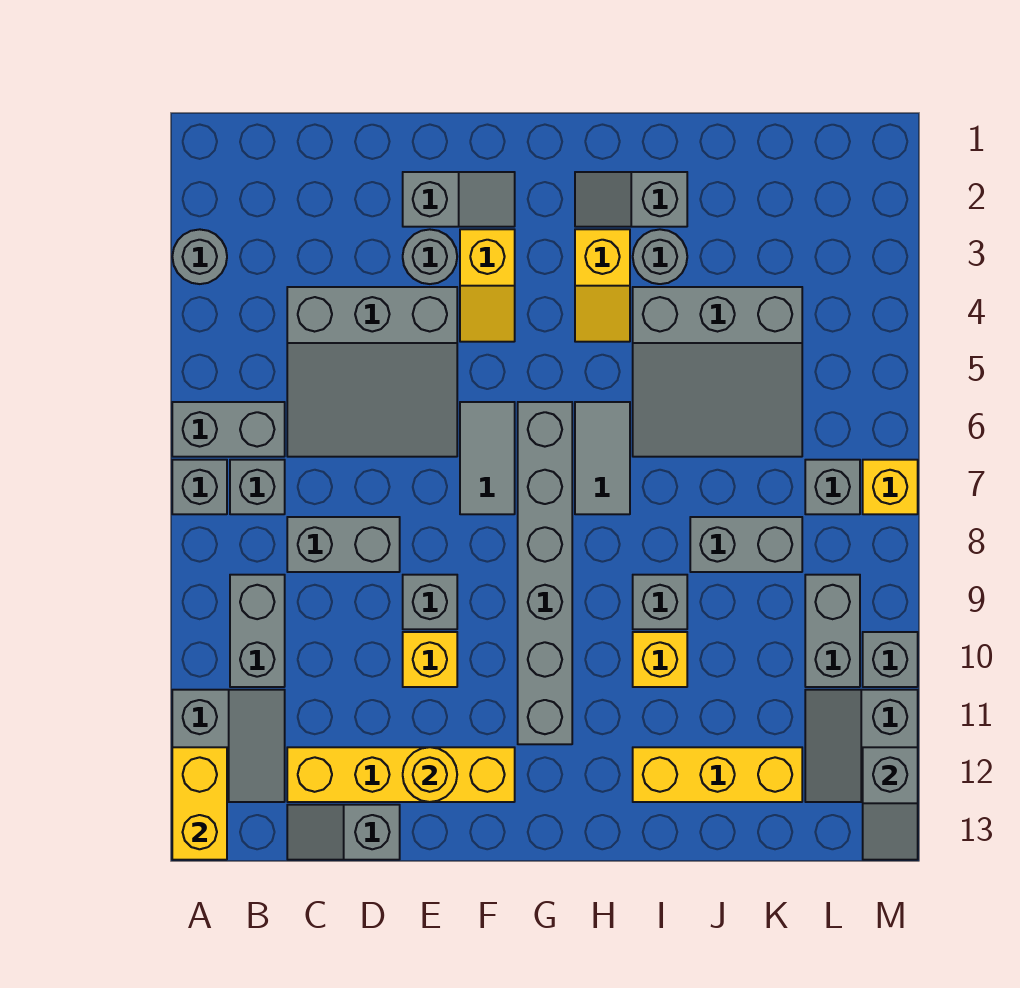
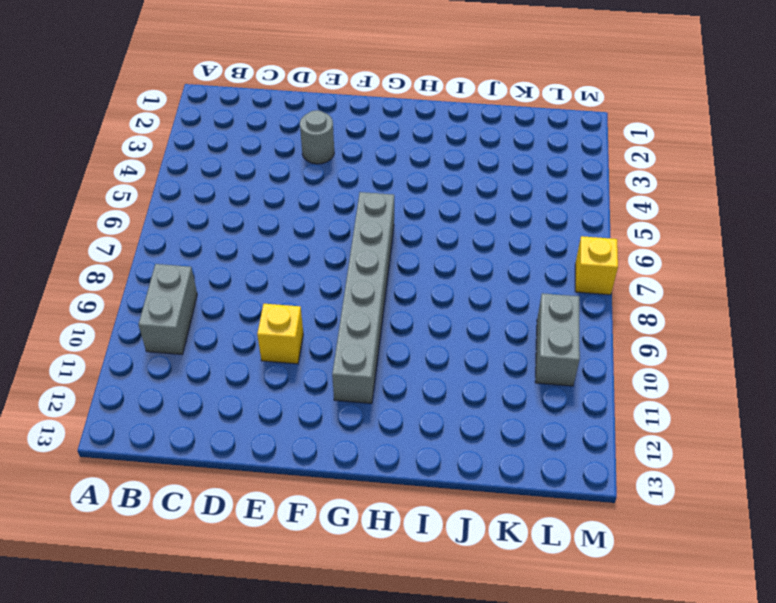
none -> grey round brick A3 level 1
none -> grey brick A6:B6 level 1
none -> grey brick A7 level 1
none -> grey slope A11:B12 level 1 top A

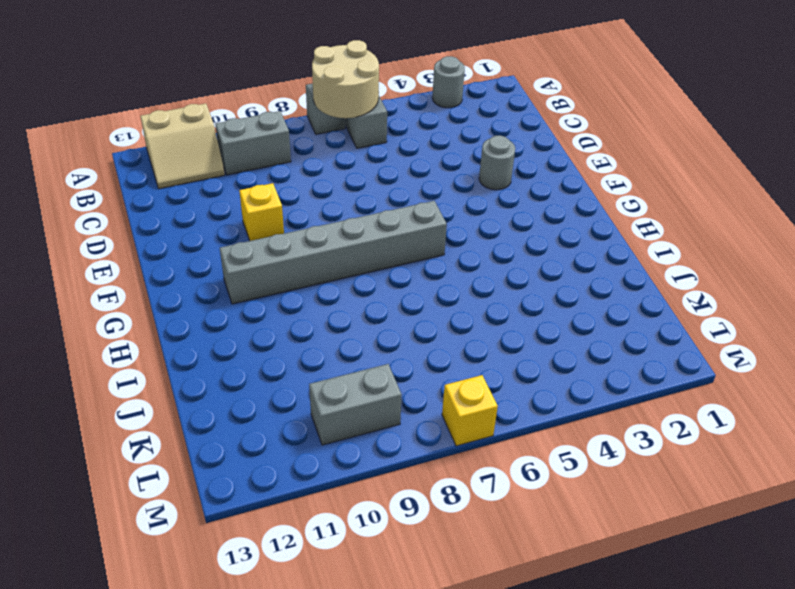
tan round brick A6:B7 level 2 -> none
tan slope A11:B12 level 1 top A -> grey slope A11:B12 level 1 top A
none -> grey brick B7 level 1
none -> grey slope C4:E6 level 1 top 4
none -> grey brick C8:D8 level 1
none -> yellow brick C12:F12 level 1

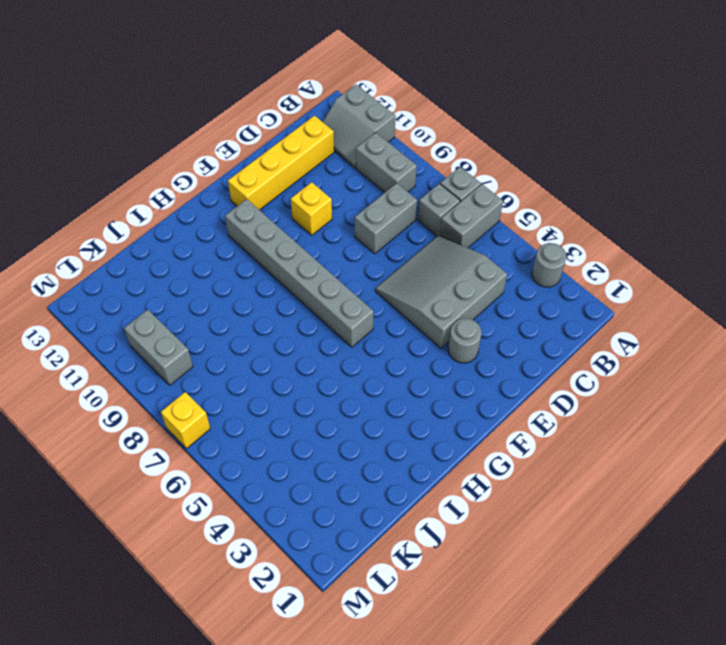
none -> grey slope C13:D13 level 1 top D
none -> grey slope E2:F2 level 1 top E
none -> grey brick E9 level 1
none -> yellow slope F3:F4 level 1 top 3

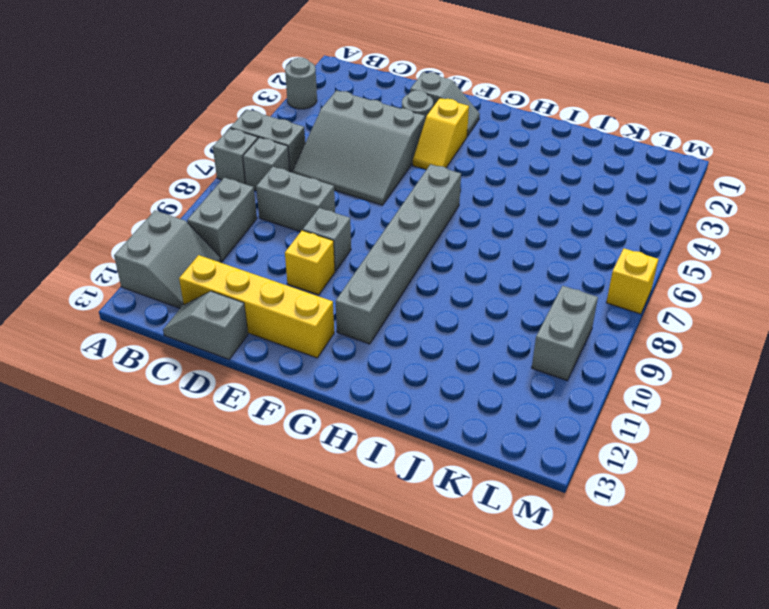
none -> grey tile F6:F7 level 1
none -> grey slope H2:I2 level 1 top I
none -> yellow slope H3:H4 level 1 top 3
none -> grey tile H6:H7 level 1

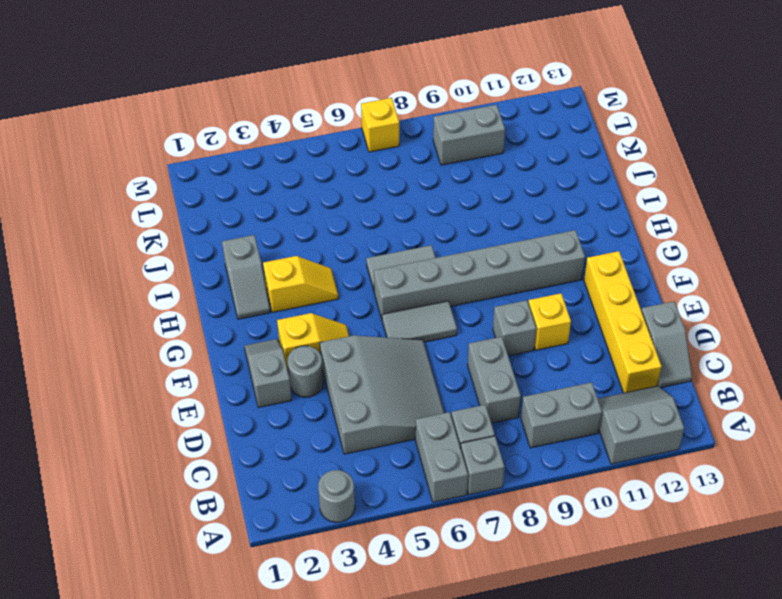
none -> grey round brick I3 level 1
none -> grey slope I4:K6 level 1 top 4
none -> grey brick I9 level 1
none -> yellow brick I10 level 1

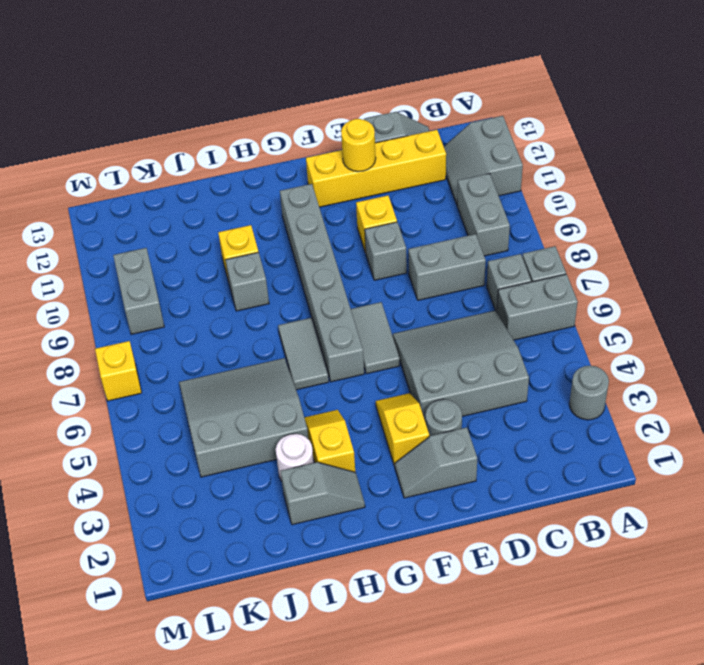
white round brick I3 level 1 -> grey round brick I3 level 1
none -> yellow brick I12:K12 level 1
none -> grey brick J8:K8 level 1
none -> grey brick L7 level 1
none -> grey slope L11:M12 level 1 top M

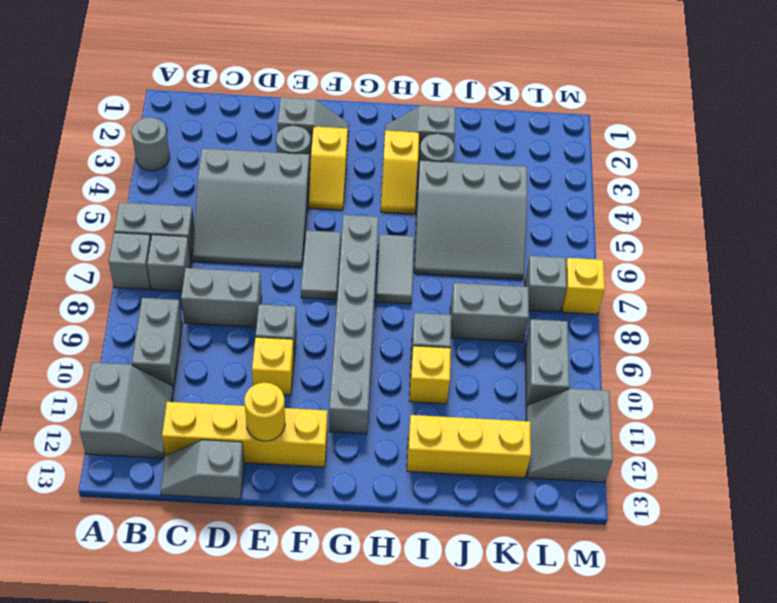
none -> grey brick M10 level 1
none -> yellow brick A12:A13 level 2
none -> grey slope M12:M13 level 2 top 12

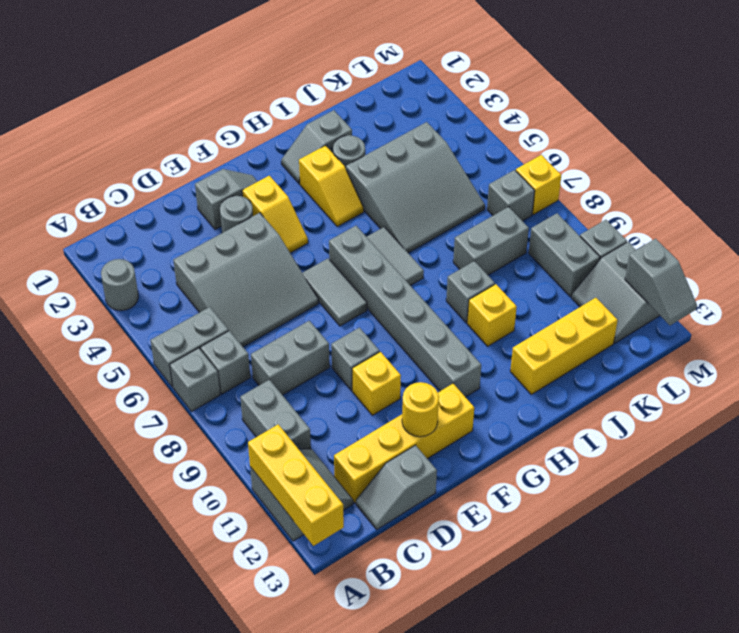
yellow brick A11:A13 level 2 -> yellow brick A12:A13 level 2

